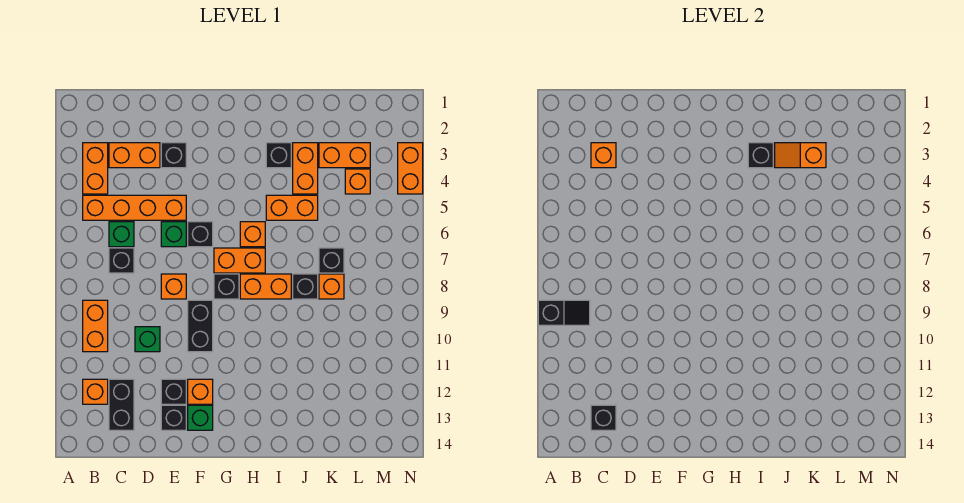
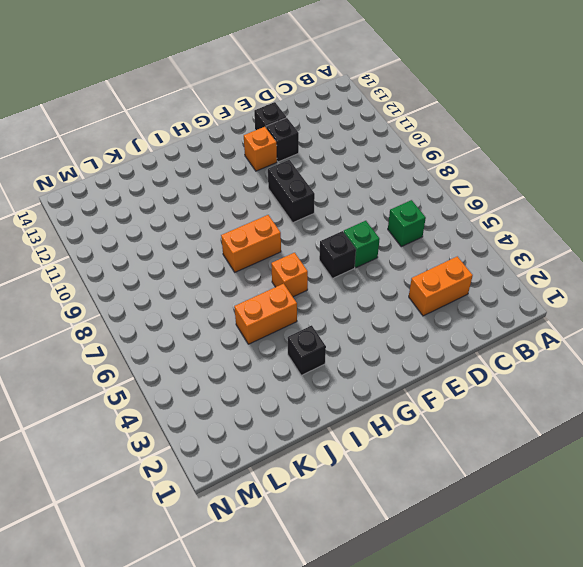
none -> orange brick B3:B4 level 1
none -> orange brick B5:E5 level 1
none -> orange brick B9:B10 level 1
none -> orange brick B12 level 1

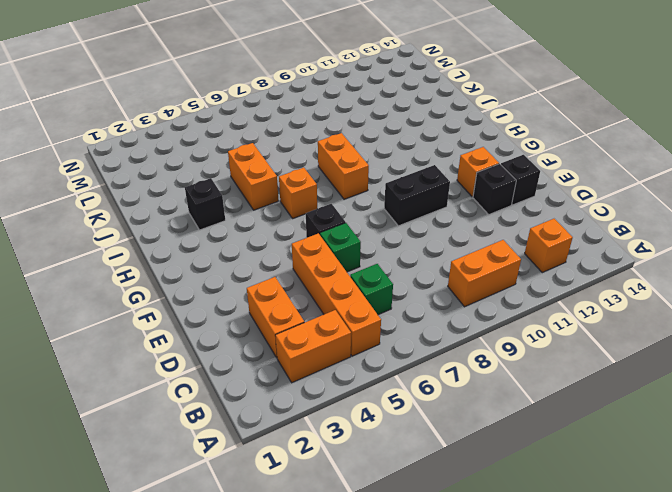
none -> black brick C7 level 1
none -> black brick C12:C13 level 1
none -> green brick D10 level 1
none -> black brick E3 level 1

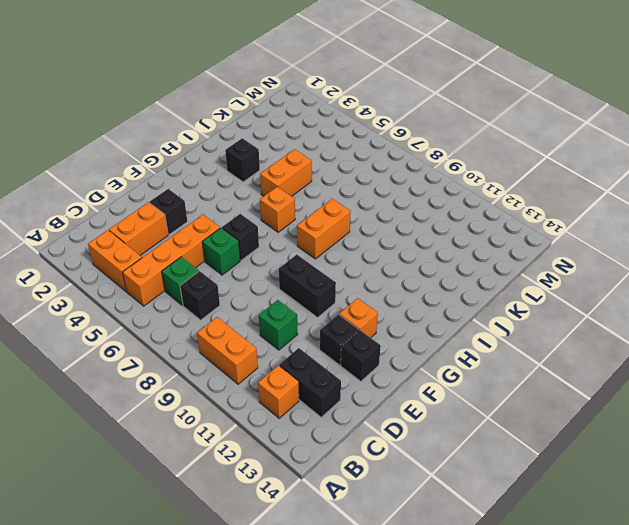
none -> orange brick E8 level 1
none -> green brick F13 level 1
none -> orange brick G7:H7 level 1
none -> black brick G8 level 1

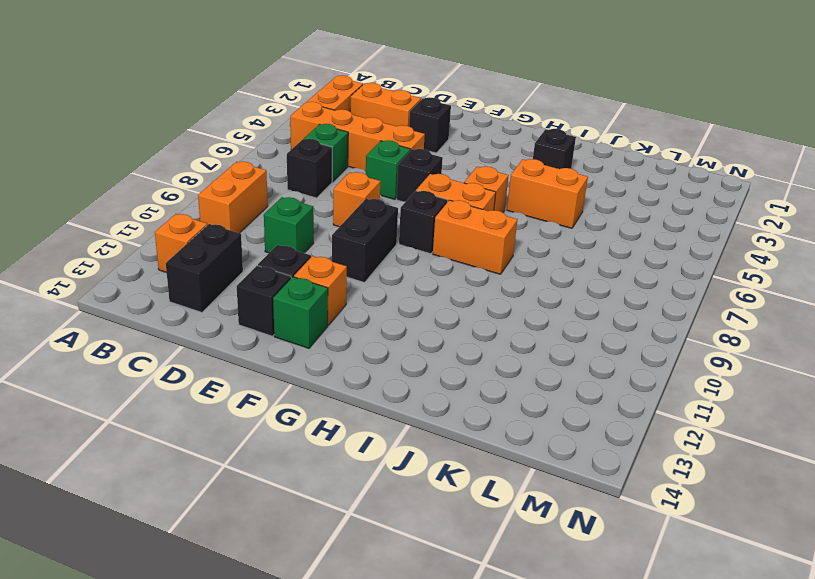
none -> orange brick J3:J4 level 1
none -> black brick J8 level 1
none -> orange brick K3:L3 level 1
none -> black brick K7 level 1

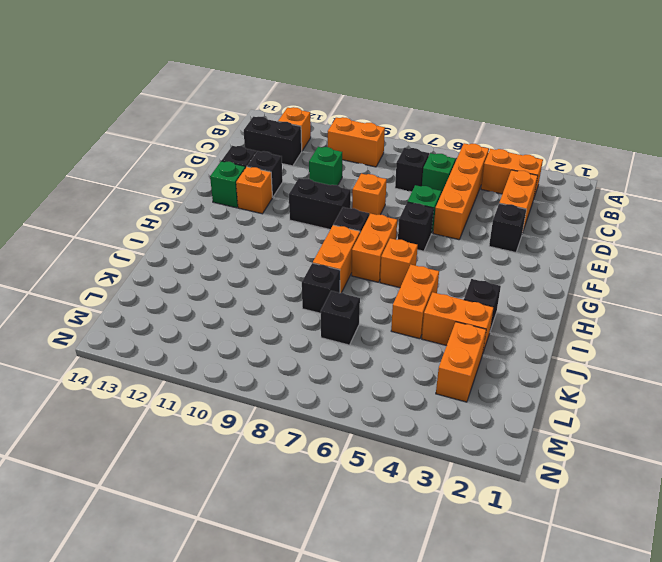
none -> orange brick K8 level 1
none -> orange brick L4 level 1
none -> orange brick N3:N4 level 1
none -> black slope A9:B9 level 2 top A

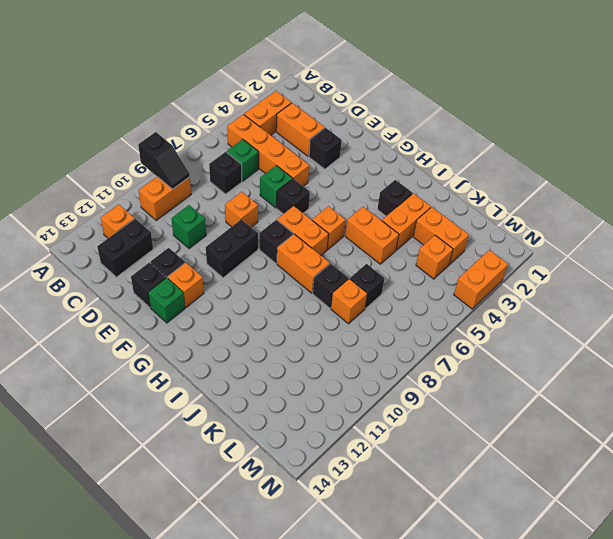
none -> orange brick C3 level 2
none -> black brick C13 level 2
none -> black brick I3 level 2
none -> orange slope J3:K3 level 2 top K

